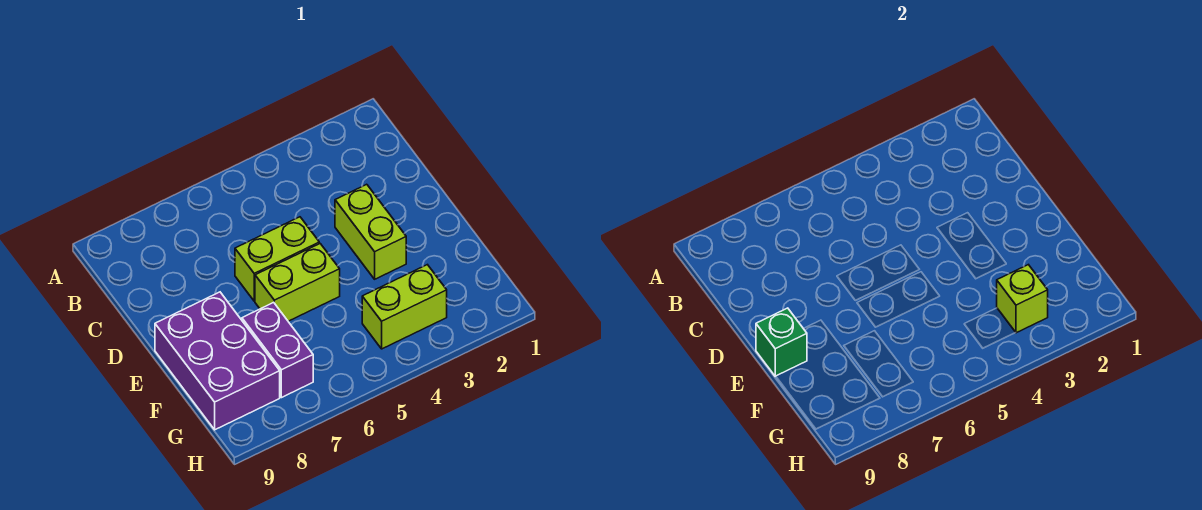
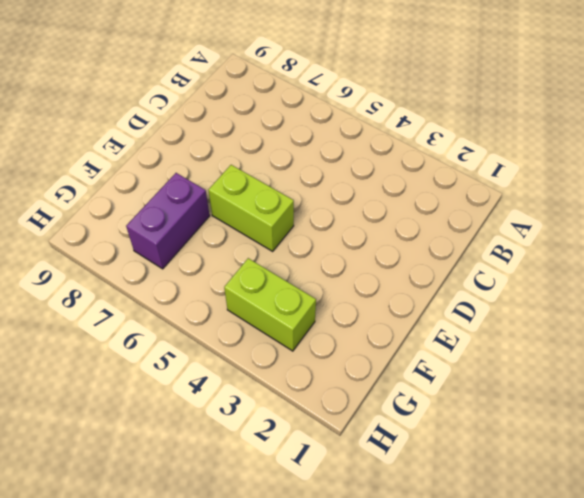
none -> lime brick D3:E3 level 1
none -> lime brick D5:D6 level 1

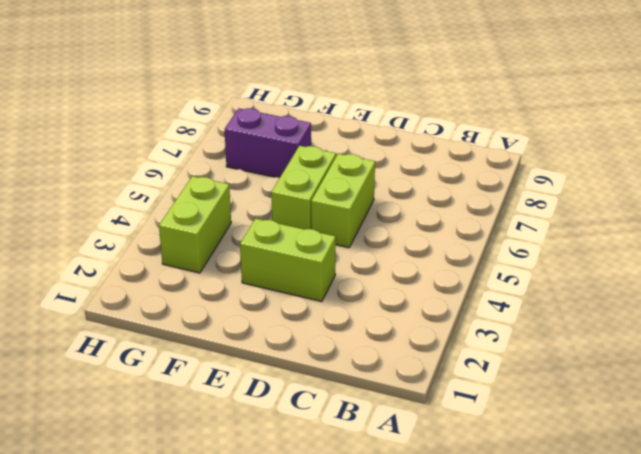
none -> purple brick E8:G9 level 1
none -> green brick E9 level 2

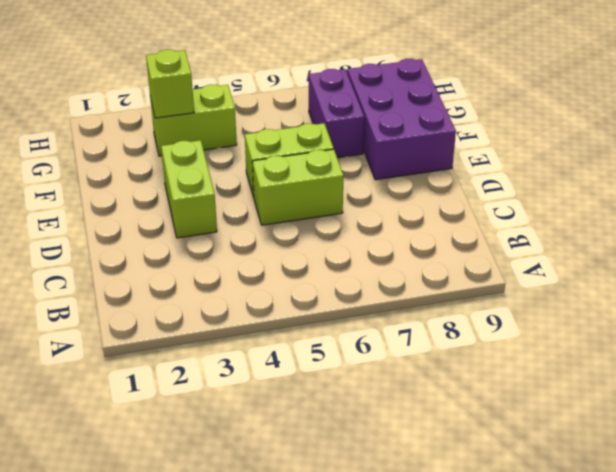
none -> green brick E9 level 2

